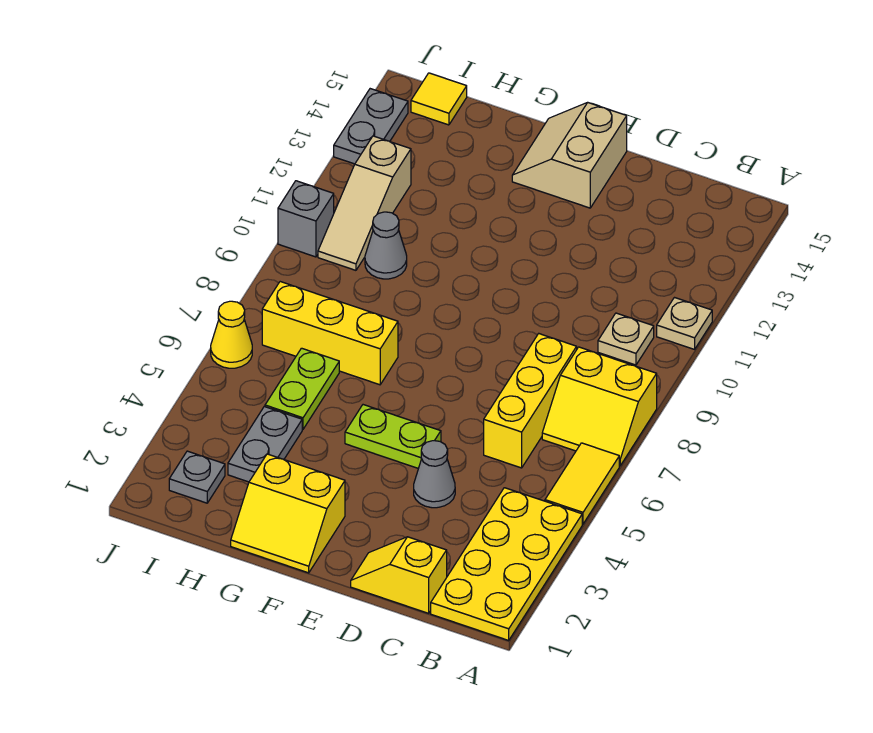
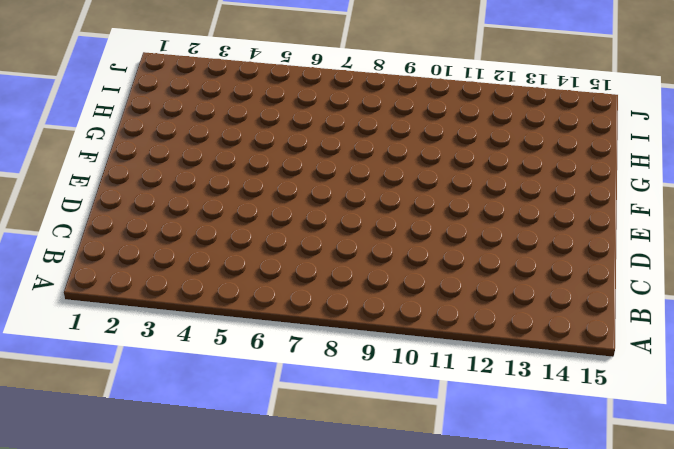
none -> yellow plate A1:B4 level 1
none -> yellow tile A5:A6 level 1
none -> yellow slope A7:B8 level 1 top 8

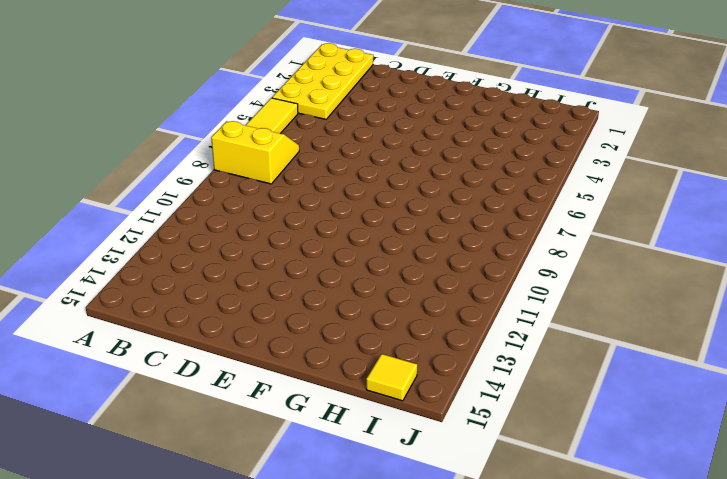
none -> tan plate A11 level 1
none -> tan plate B10 level 1
none -> yellow slope C1:D1 level 1 top C

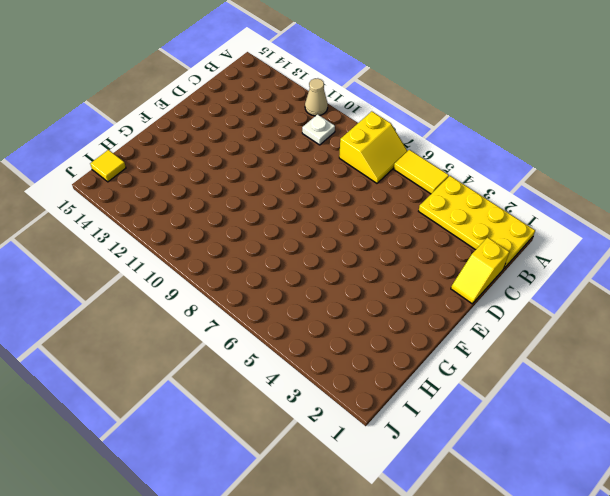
tan cone A11 level 1 -> tan plate A11 level 1
white plate B10 level 1 -> tan plate B10 level 1
none -> yellow brick C6:C8 level 1
none -> grey cone D4 level 1
none -> lime plate E5:F5 level 1

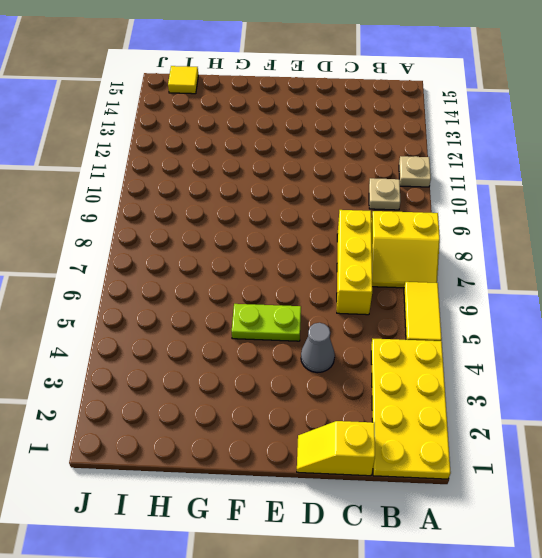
none -> tan slope E14:F15 level 1 top E
none -> yellow slope F1:G2 level 1 top 2
none -> yellow brick G7:I7 level 1

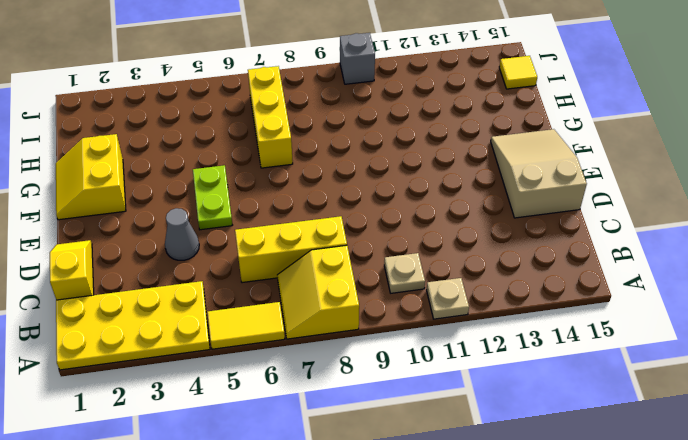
tan slope D14:F15 level 1 top D -> tan slope E14:F15 level 1 top E
none -> grey plate H3:H4 level 1
none -> lime plate H5:H6 level 1
none -> grey cone H10 level 1

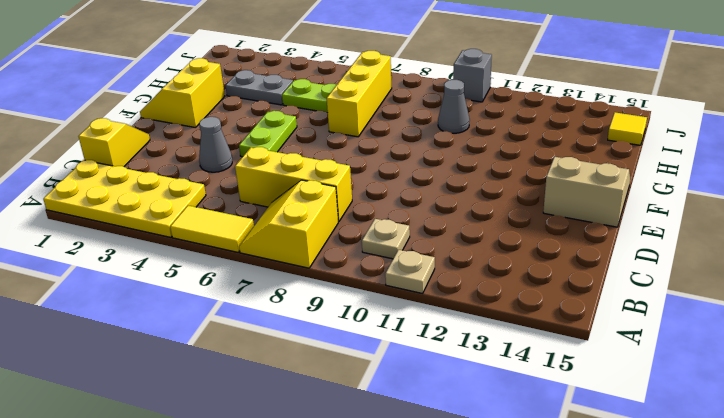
none -> grey plate I2 level 1
none -> tan slope I10:I12 level 1 top 12
none -> yellow cone J6 level 1

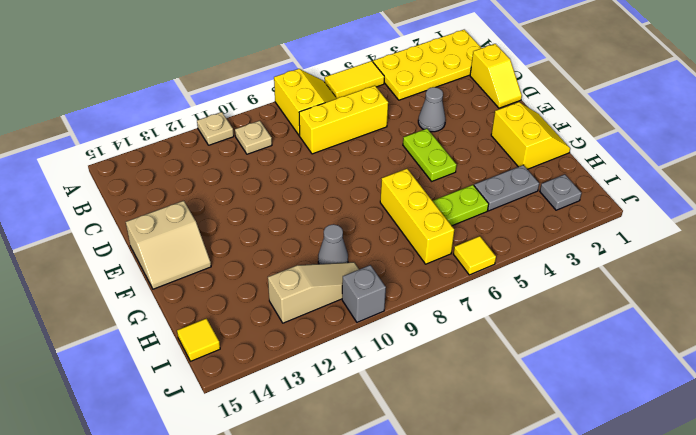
yellow tile J6 level 1 -> yellow cone J6 level 1
none -> grey plate J13:J14 level 1

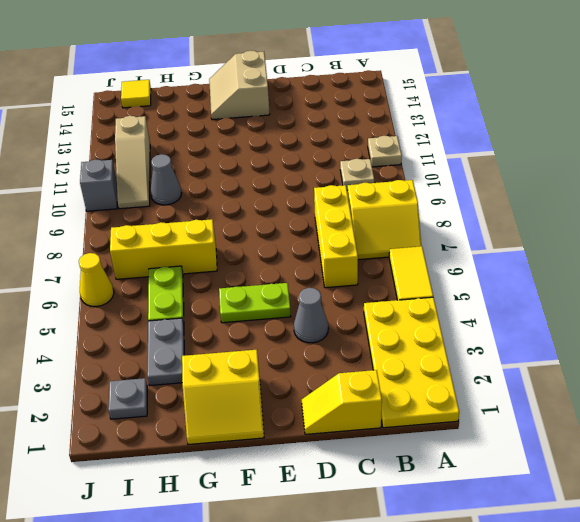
none -> grey plate J13:J14 level 1

